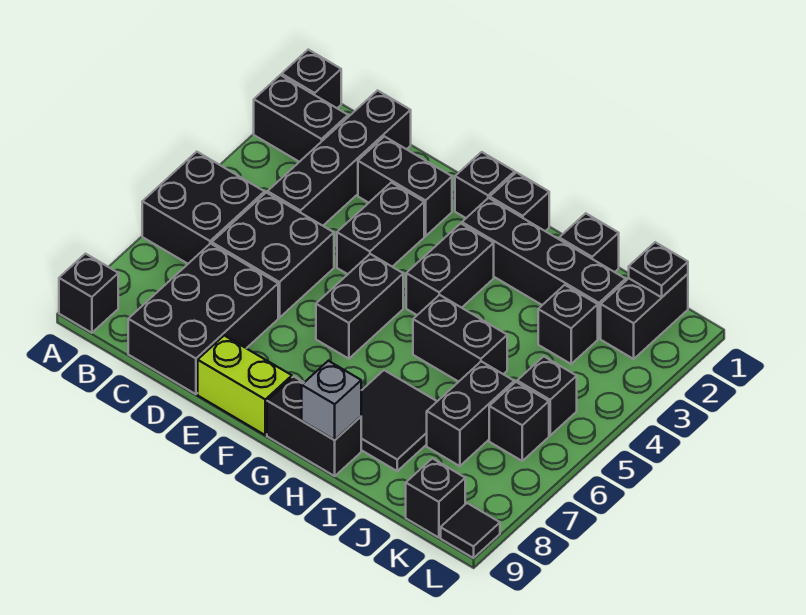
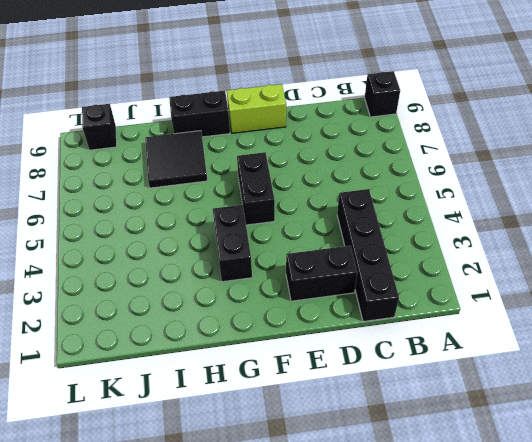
none -> black brick A1 level 1
none -> black brick A2:B2 level 1
none -> black brick A5:B6 level 1

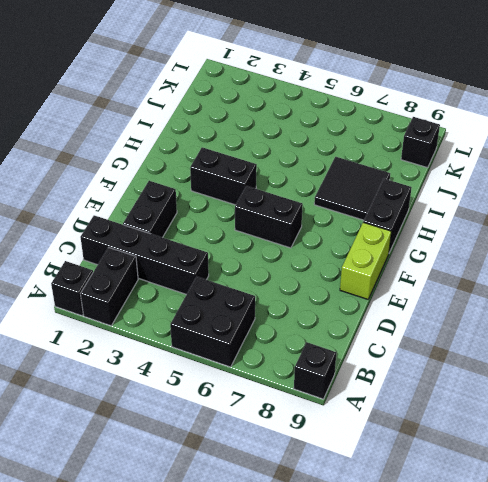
none -> black brick C5:D6 level 1
none -> black brick C7:D9 level 1
none -> black brick E3:E4 level 1

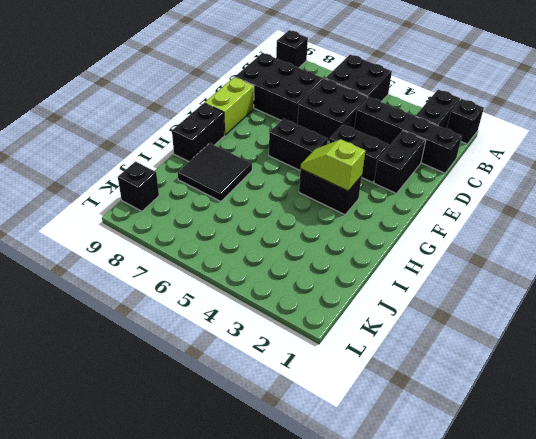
lime slope G3:G4 level 2 top 3 -> none
none -> black brick F1 level 1
none -> black brick G1 level 1
none -> black brick G2:J2 level 1

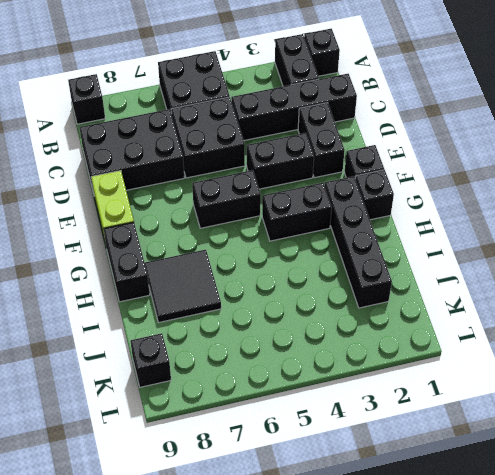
none -> black brick H5:I5 level 1
none -> black brick I1 level 1
none -> black brick J3 level 1

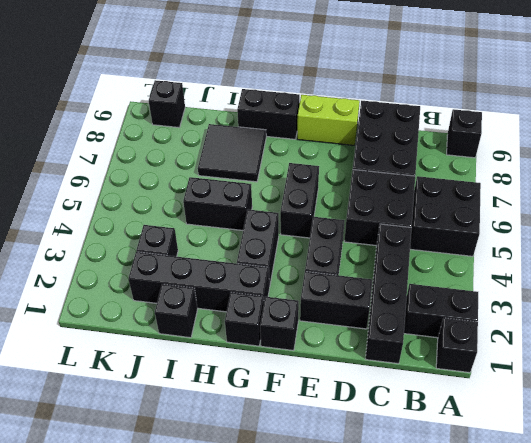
none -> black brick J6:J7 level 1
none -> black brick K1:K2 level 1
none -> black brick K5 level 1

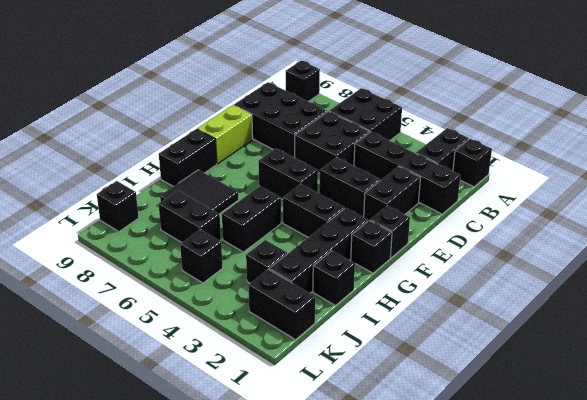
none -> black brick K6 level 1
none -> black tile L9 level 1
none -> grey brick H9 level 2

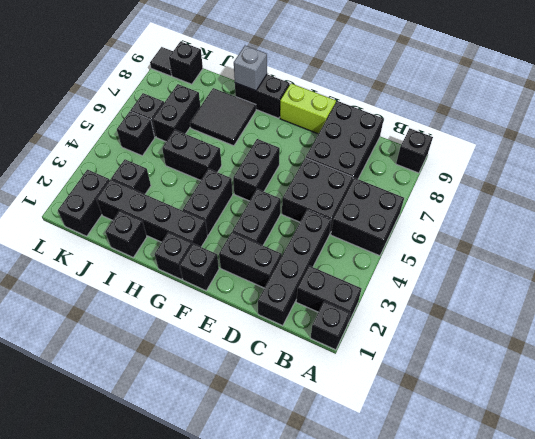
none -> black plate K1 level 2

